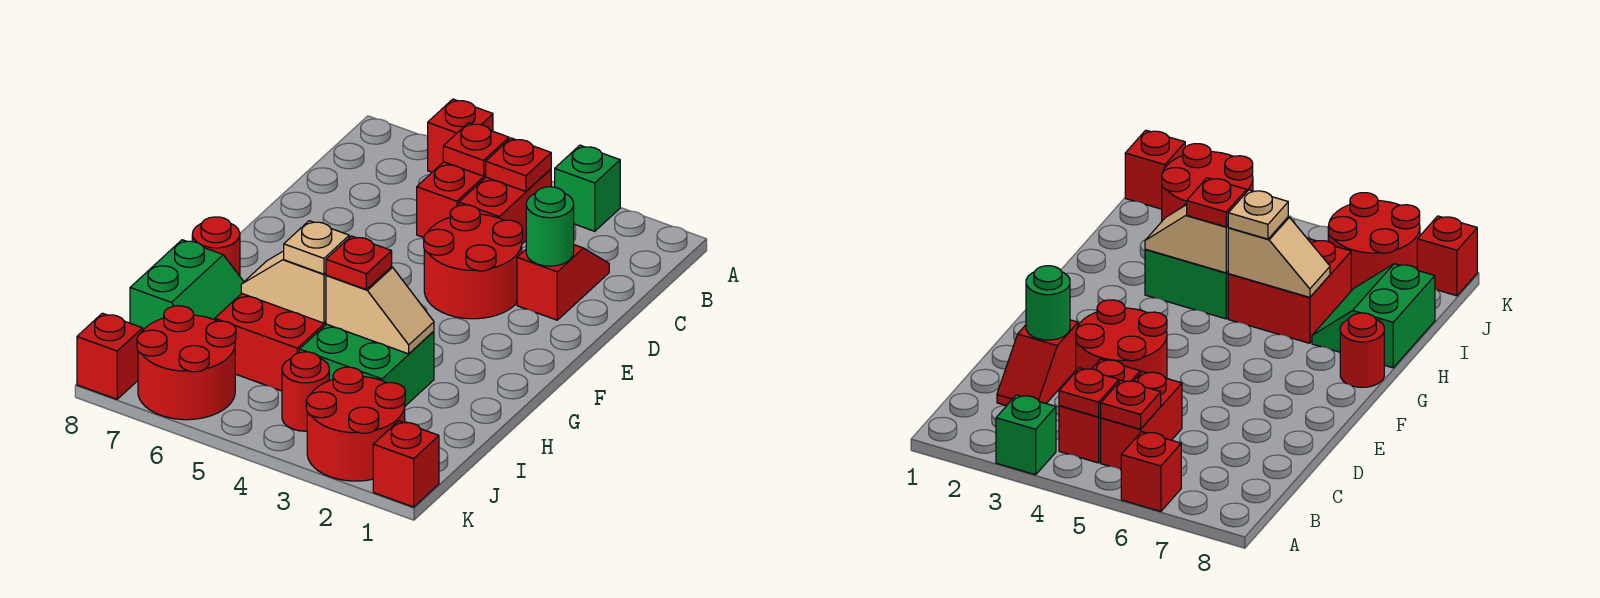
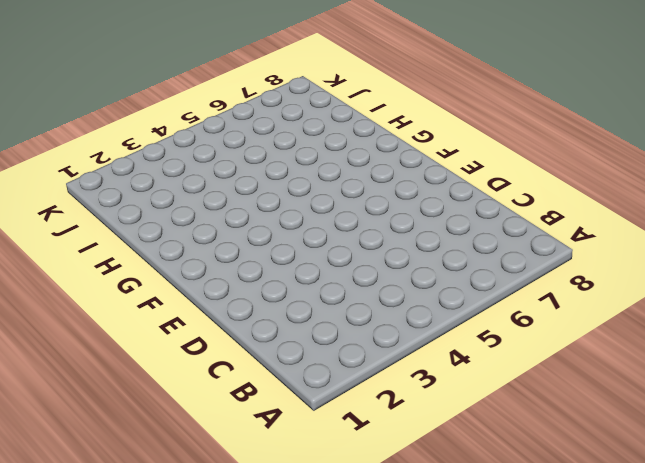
none -> green brick A3 level 1
none -> red brick A6 level 1
none -> red brick B4:C4 level 1

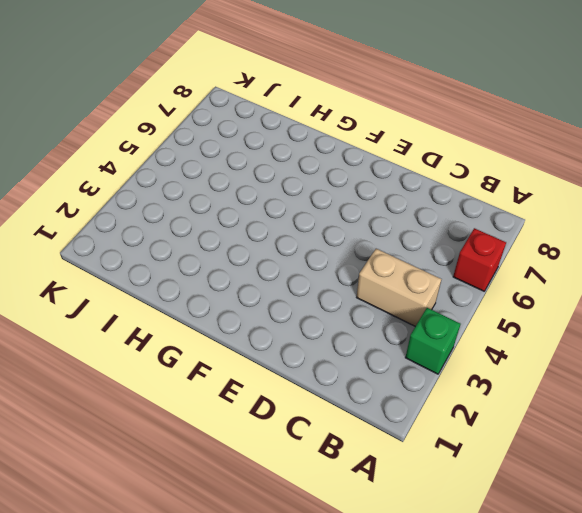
tan brick B4:C4 level 1 -> red brick B4:C4 level 1
none -> red brick B5:C5 level 1
none -> red slope C2:D2 level 1 top D
none -> red round brick D3:E4 level 1

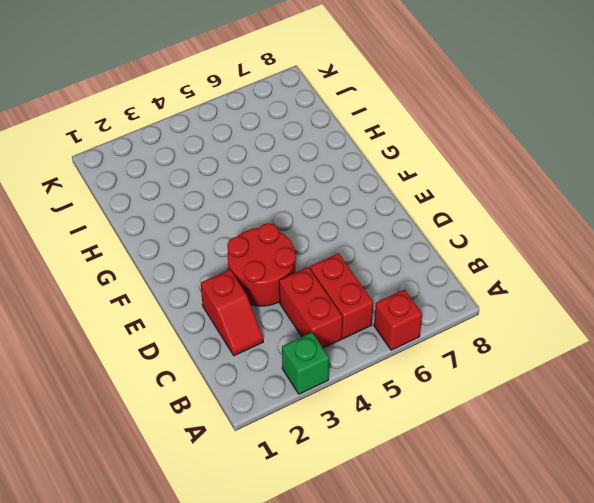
none -> red round brick G8 level 1
none -> green brick H3:I4 level 1
none -> red brick H5:I6 level 1

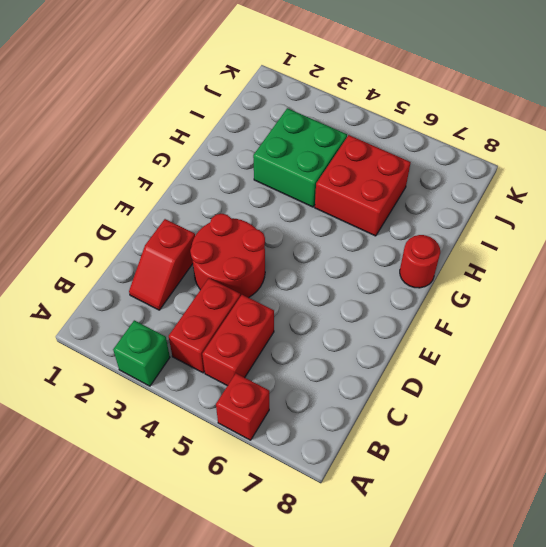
none -> green slope H7:I8 level 1 top 8
none -> red round brick J2:K3 level 1
none -> red round brick J4 level 1

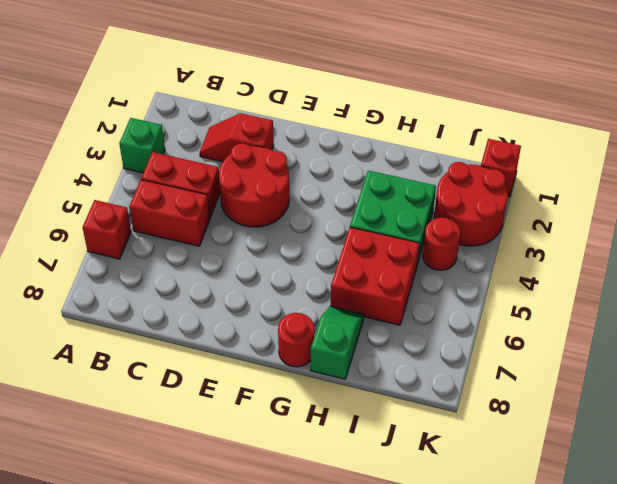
green slope H7:H8 level 1 top 8 -> green slope H7:I8 level 1 top 8
none -> red round brick J6:K7 level 1
none -> red brick K8 level 1
none -> red plate B4 level 2

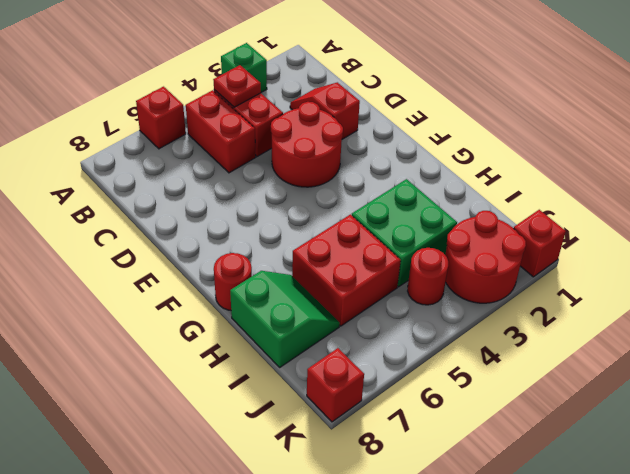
none -> red round brick J6:K7 level 1
none -> red plate B5 level 2
none -> green round brick D2 level 2

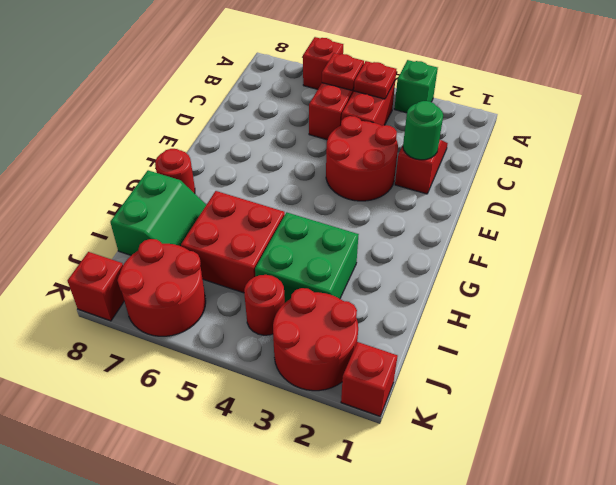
none -> tan slope H3:H4 level 2 top 4
none -> tan slope H5:H6 level 2 top 5
none -> red plate H4 level 3

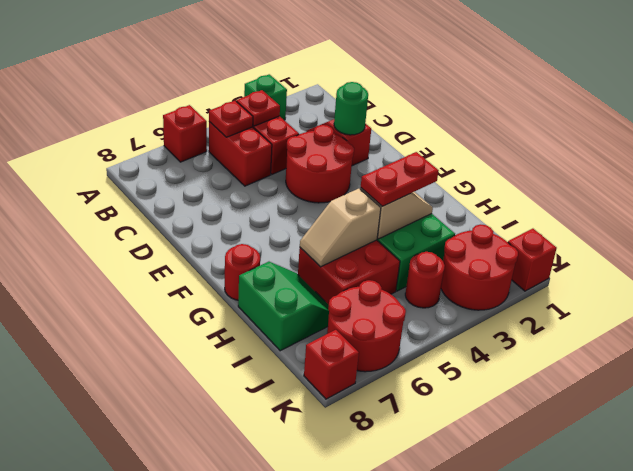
red plate H3:H4 level 3 -> red plate H4 level 3
none -> tan plate H5 level 3

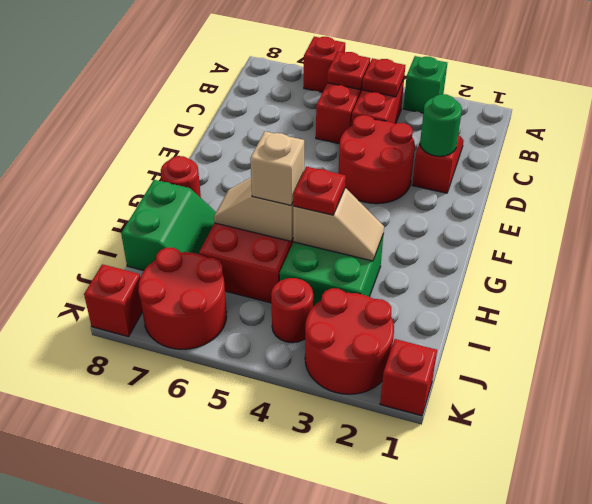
tan brick H5 level 3 -> tan plate H5 level 3

